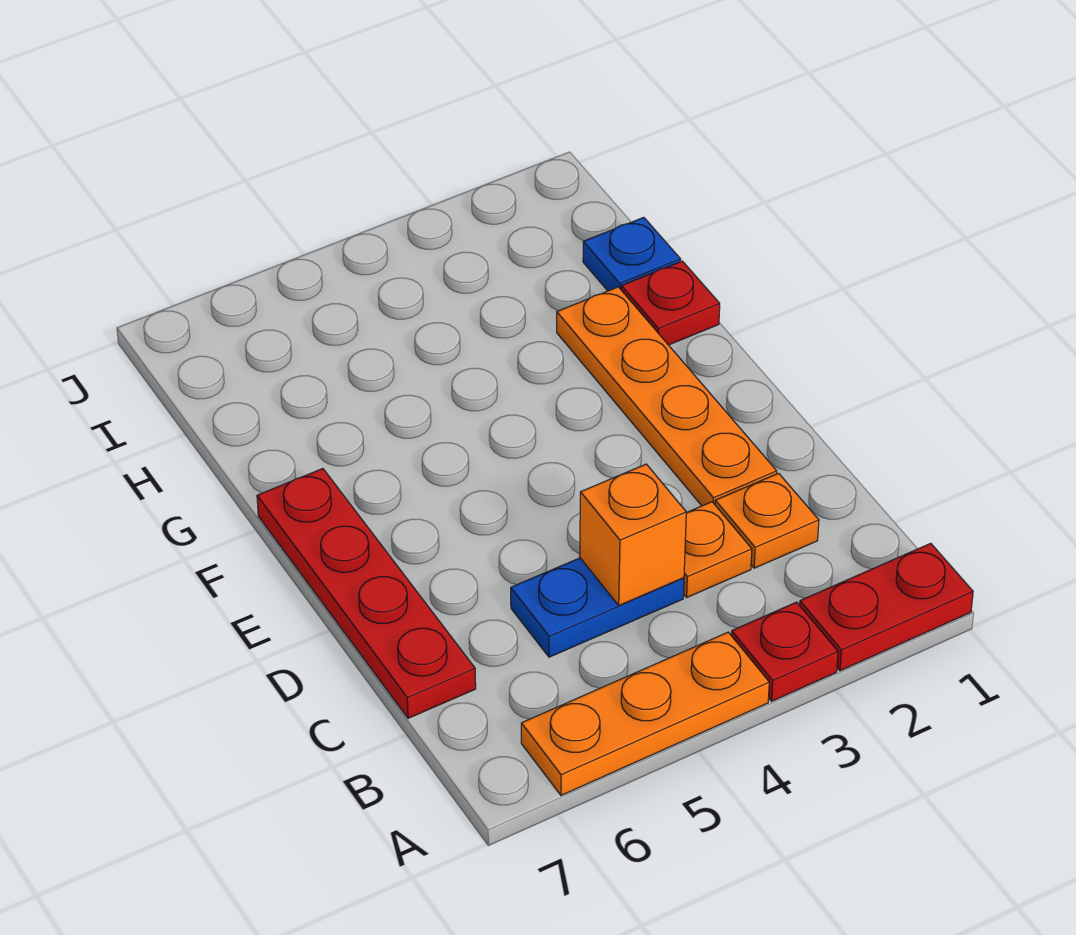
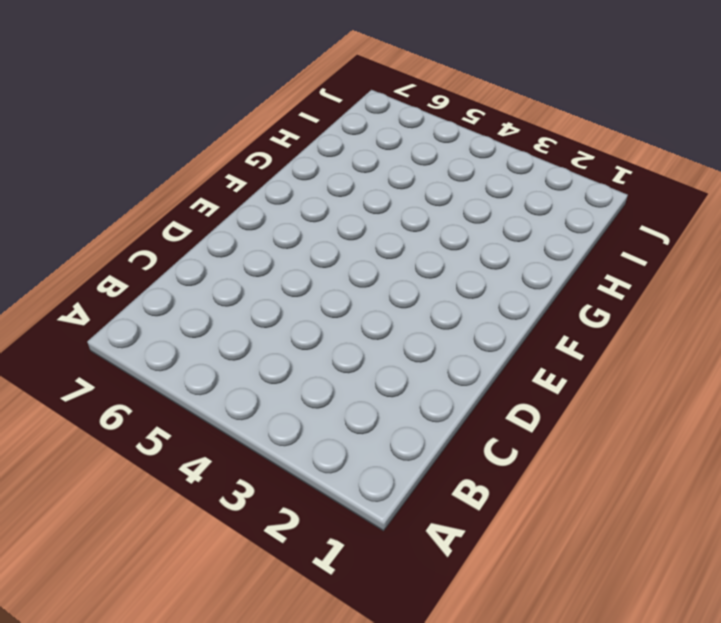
none -> red plate A1:A2 level 1
none -> red plate A3 level 1

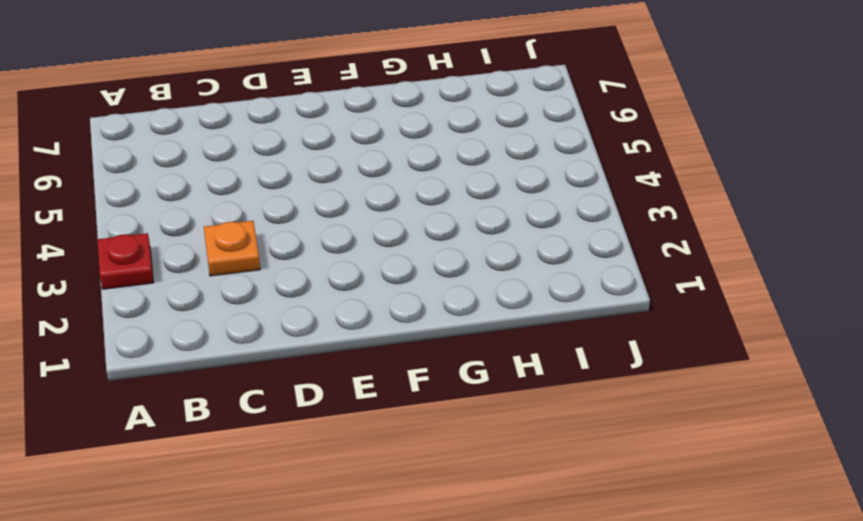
none -> red plate A1:A2 level 1
none -> orange plate A4:A6 level 1

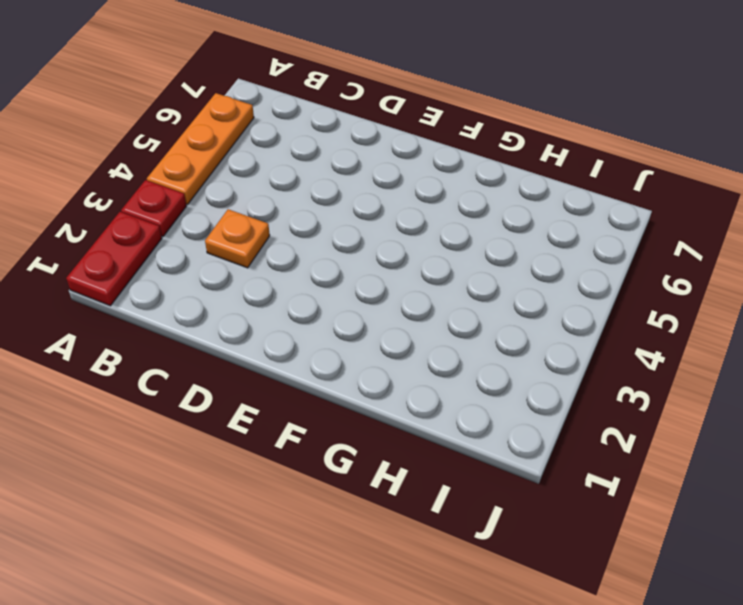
none -> orange plate C2 level 1
none -> blue plate C4:C5 level 1

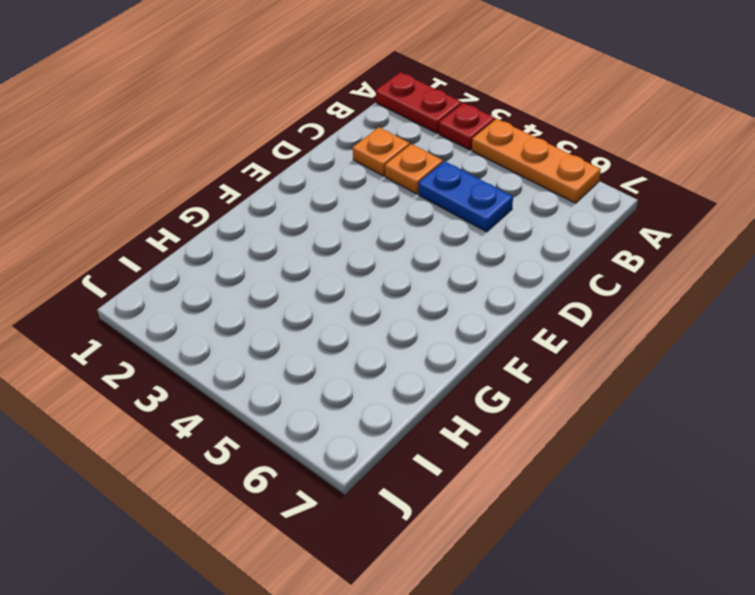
none -> red plate C7:F7 level 1
none -> orange plate D2:G2 level 1

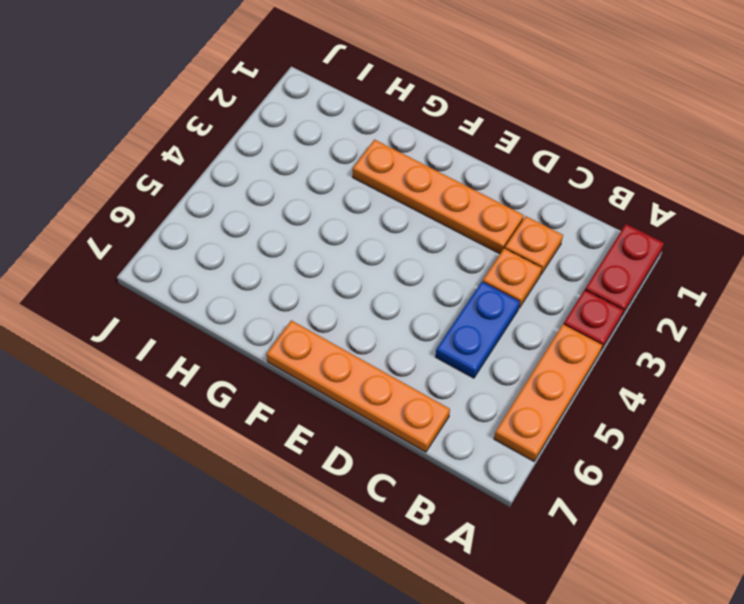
orange plate C7:F7 level 1 -> red plate C7:F7 level 1
none -> red plate G1 level 1
none -> blue plate H1 level 1

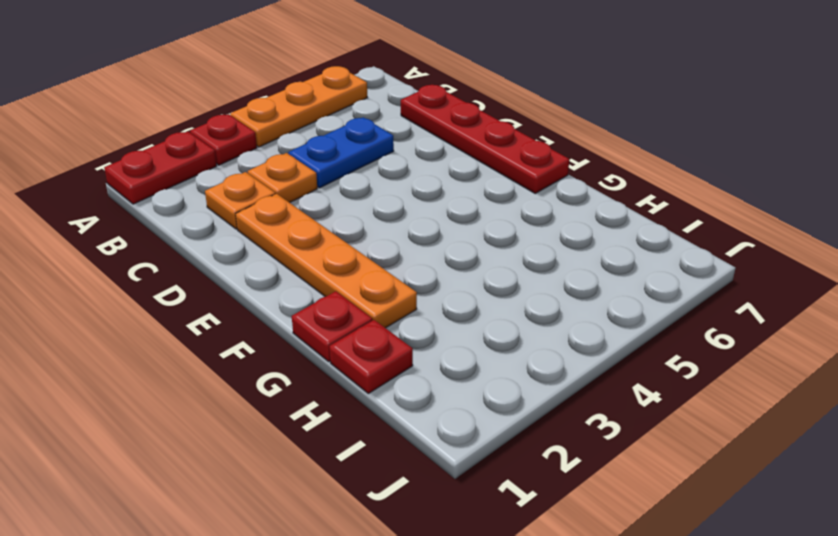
red plate H1 level 1 -> blue plate H1 level 1
none -> orange brick C4 level 2

